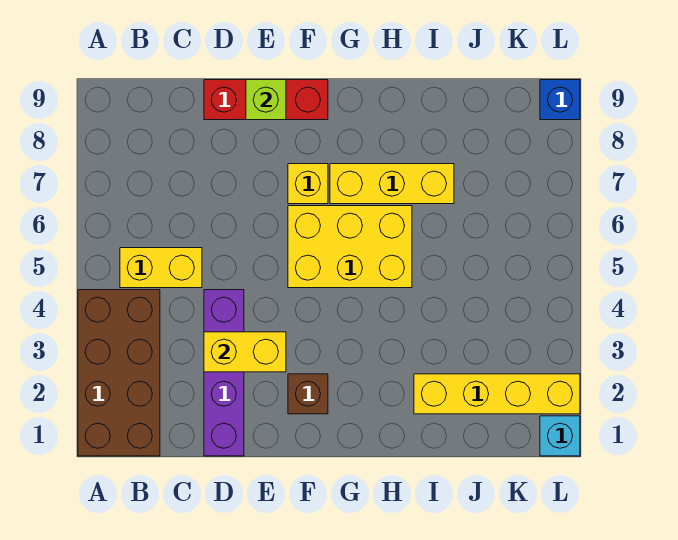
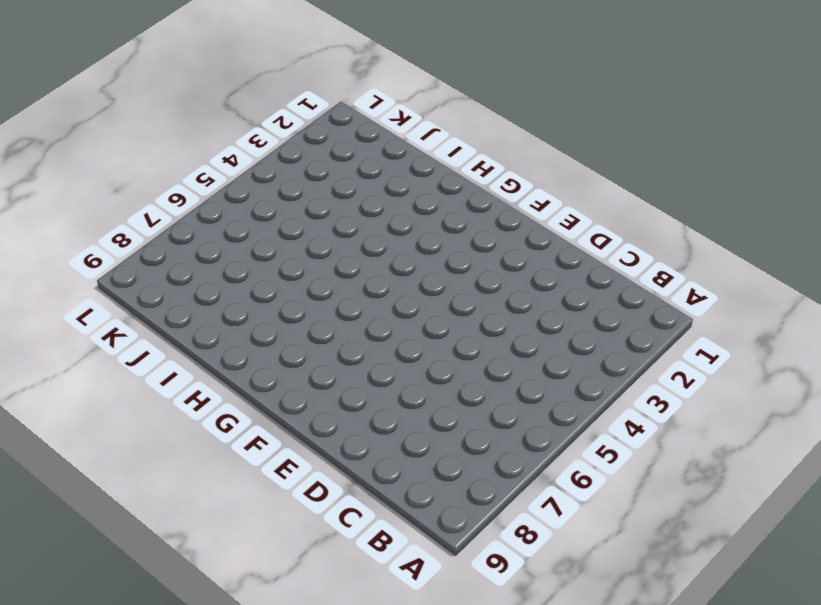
none -> brown brick A1:B4 level 1
none -> yellow brick B5:C5 level 1
none -> purple brick D1:D4 level 1

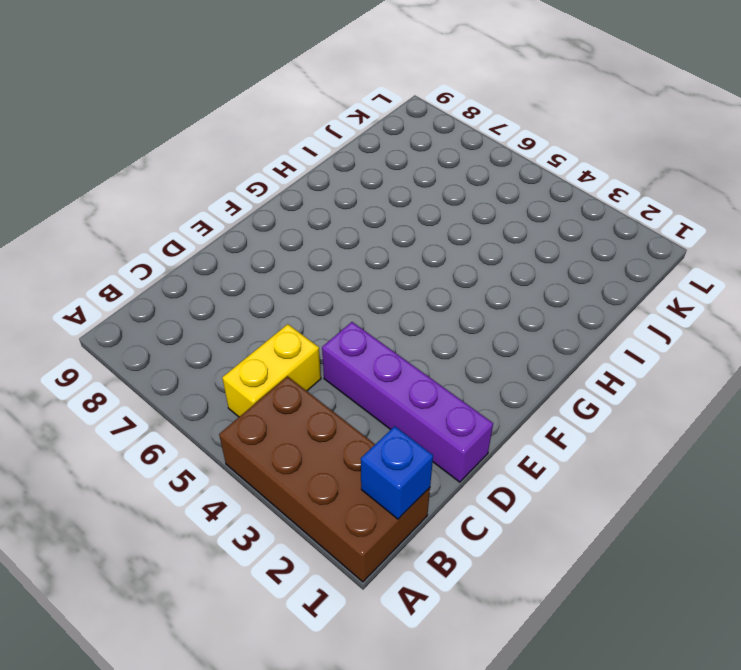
blue brick B1 level 2 -> blue brick L9 level 1
none -> red brick D9:F9 level 1
none -> brown brick F2 level 1
none -> yellow brick F5:H6 level 1

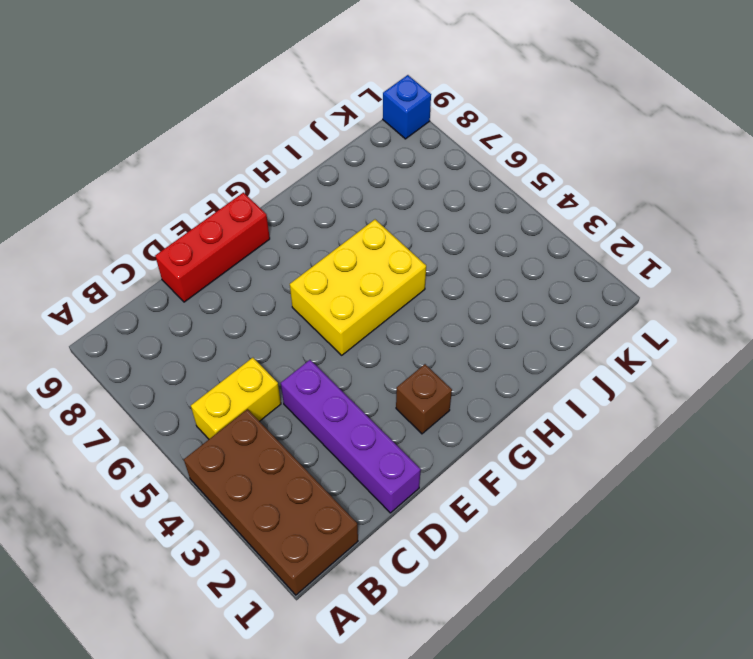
none -> yellow brick F7 level 1
none -> yellow brick G7:I7 level 1
none -> yellow brick I2:L2 level 1

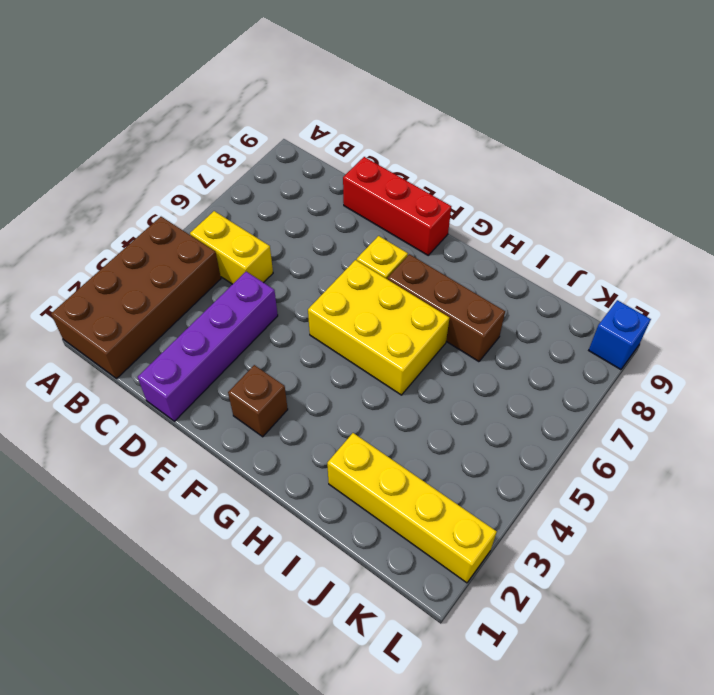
brown brick G7:I7 level 1 -> yellow brick G7:I7 level 1
none -> cyan brick L1 level 1
none -> yellow brick D3:E3 level 2
none -> lime brick E9 level 2

